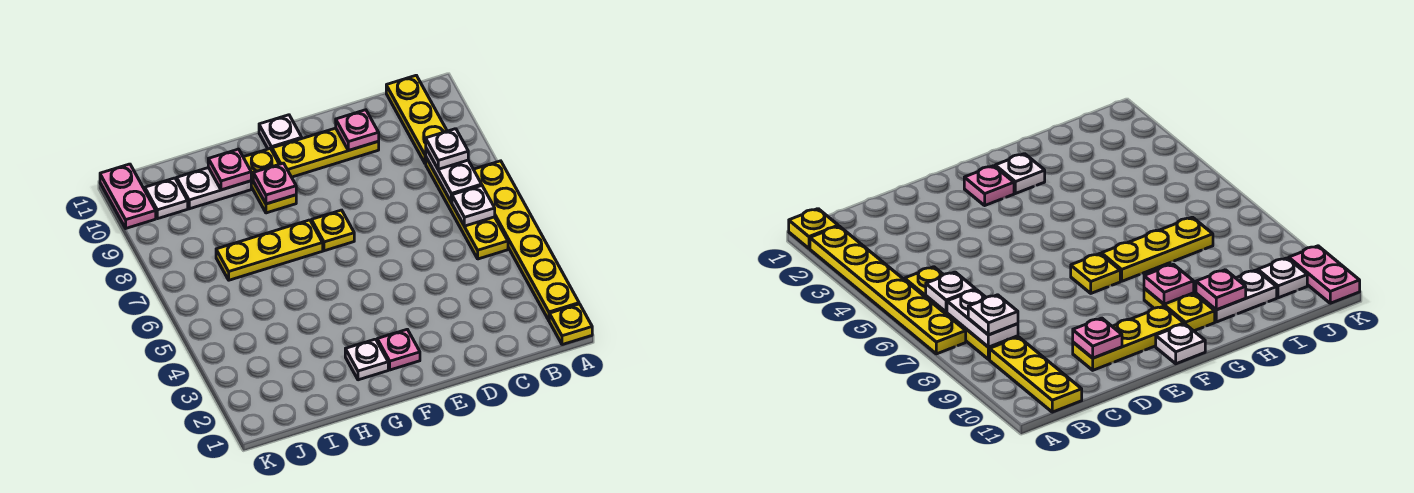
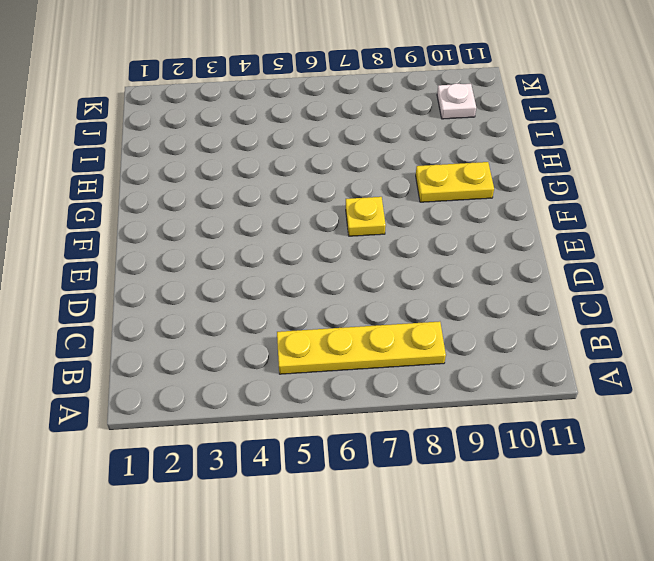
none -> yellow plate A1 level 1
none -> yellow plate A2:A7 level 1
none -> yellow plate B9:B11 level 1

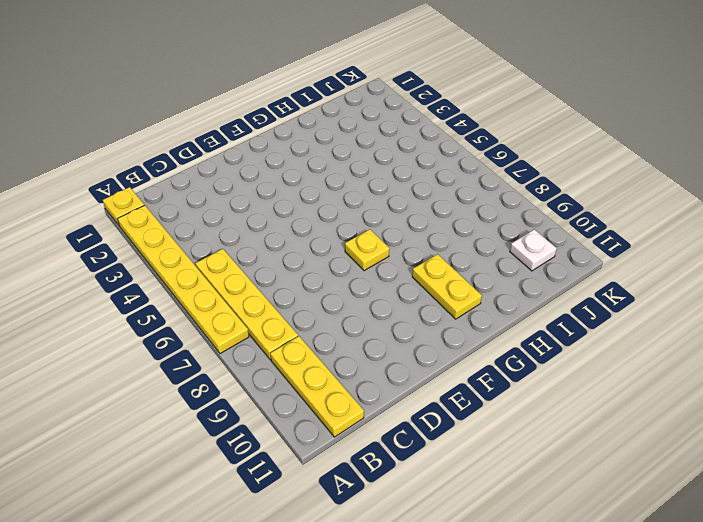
none -> yellow plate D10:F10 level 1
none -> pink plate F2 level 1
none -> white plate F11 level 1

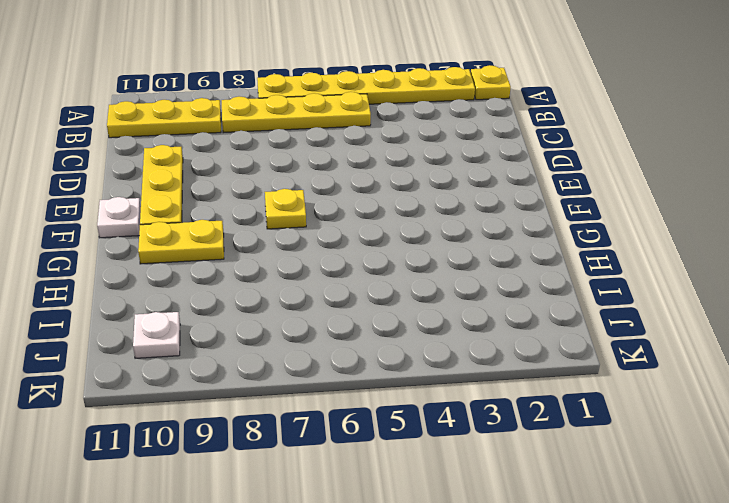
none -> pink plate F2 level 1
none -> white plate G2 level 1
none -> yellow plate G7:I7 level 1

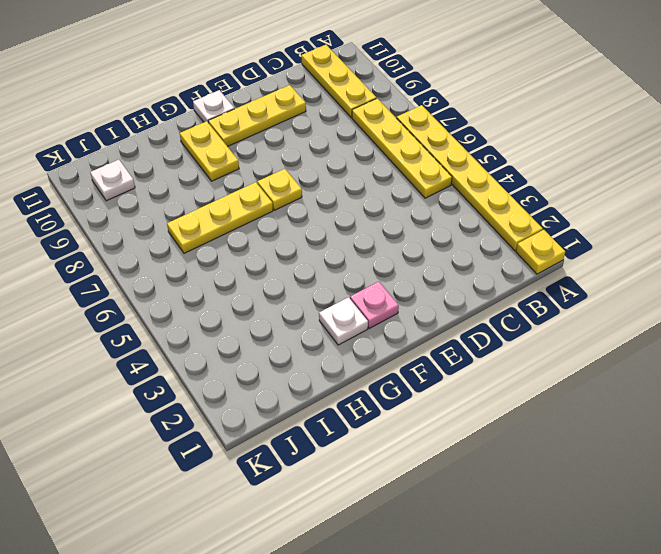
none -> white plate H10:I10 level 1
none -> pink plate K10:K11 level 1
none -> white plate B6 level 2

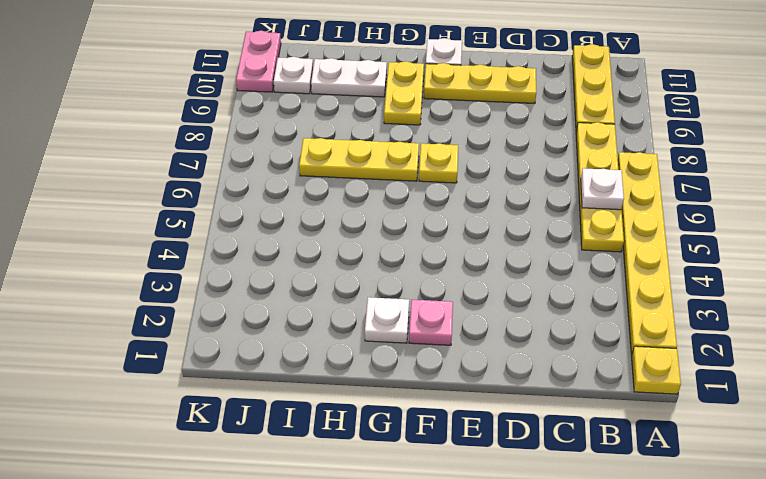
none -> white plate B7:B8 level 2
none -> pink plate D10 level 2
none -> pink plate G9 level 2

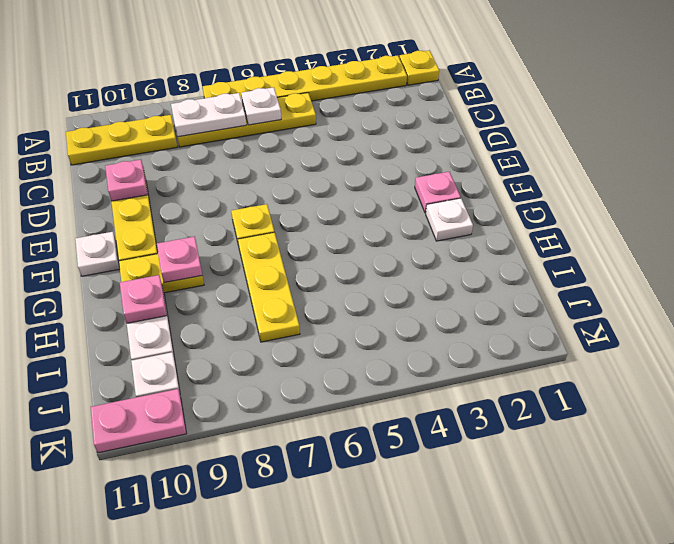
none -> white plate B8 level 3

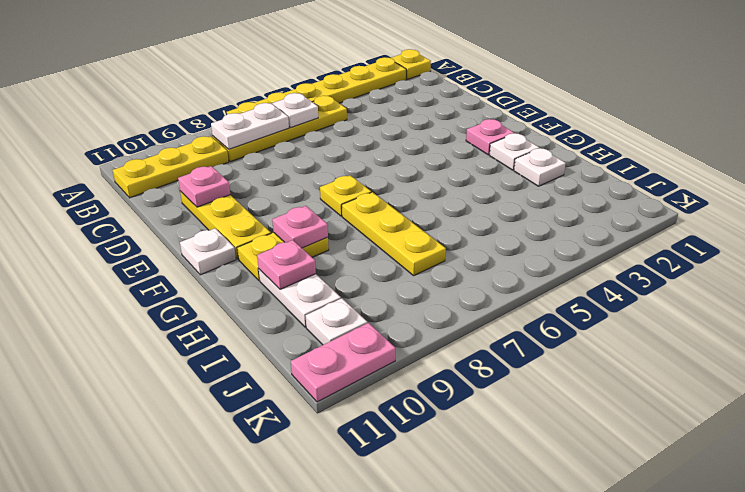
white plate H2 level 1 -> white plate B8 level 3

